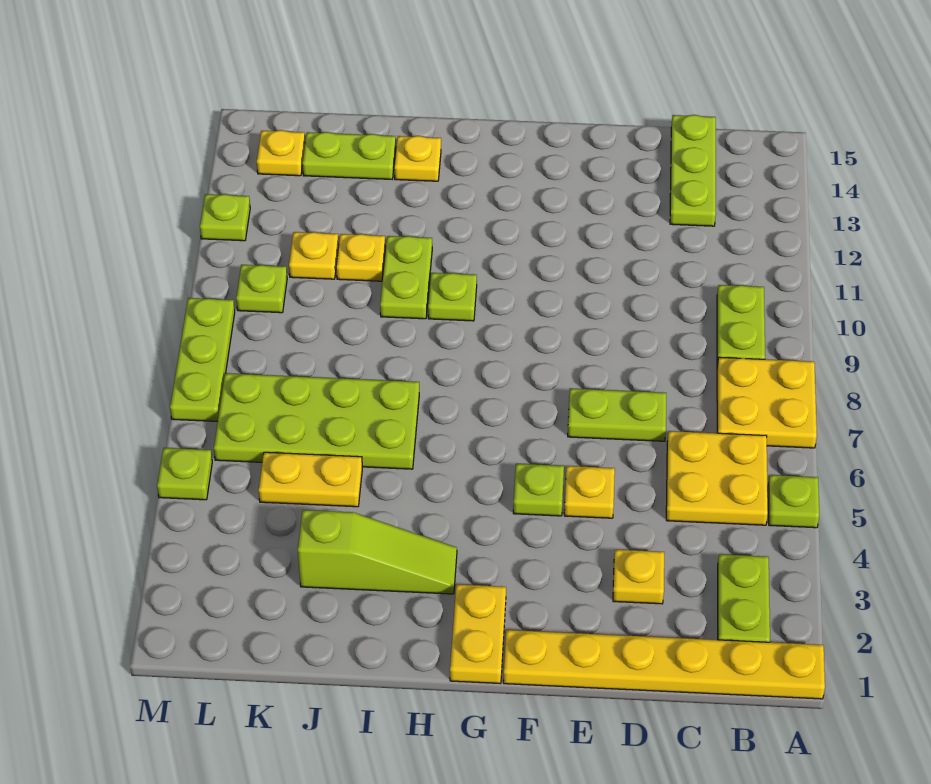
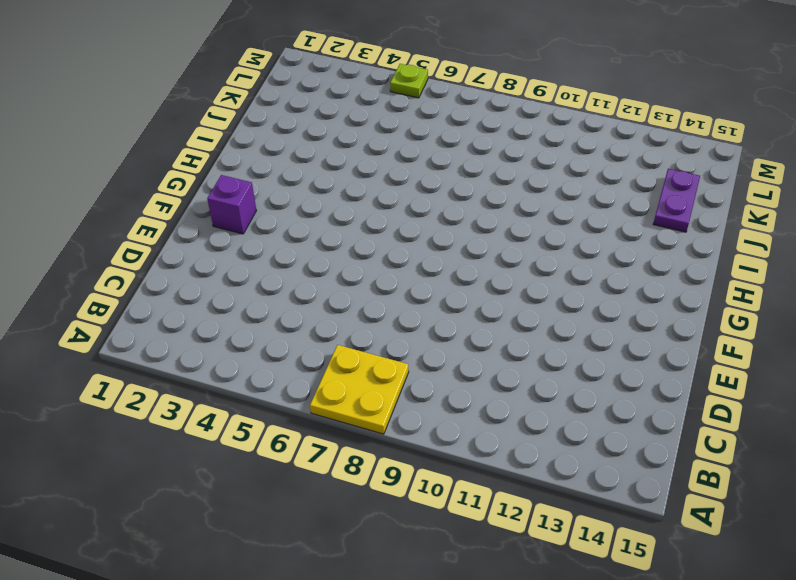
purple brick F2 level 1 -> none
purple plate J14:K14 level 1 -> lime plate J14:K14 level 1
none -> yellow plate A1:F1 level 1
none -> lime plate A5 level 1
none -> lime plate B2:B3 level 1

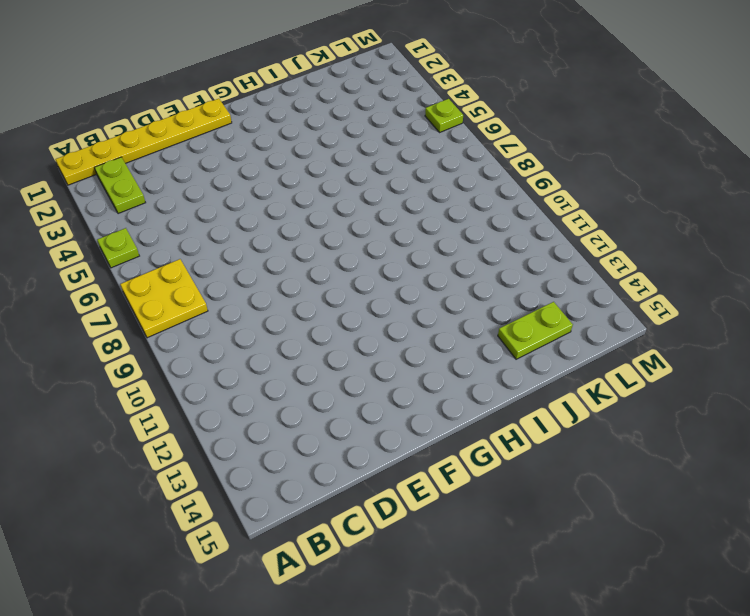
none -> yellow plate B5:C6 level 1
none -> lime plate B9:B10 level 1
none -> lime plate C13:C15 level 1

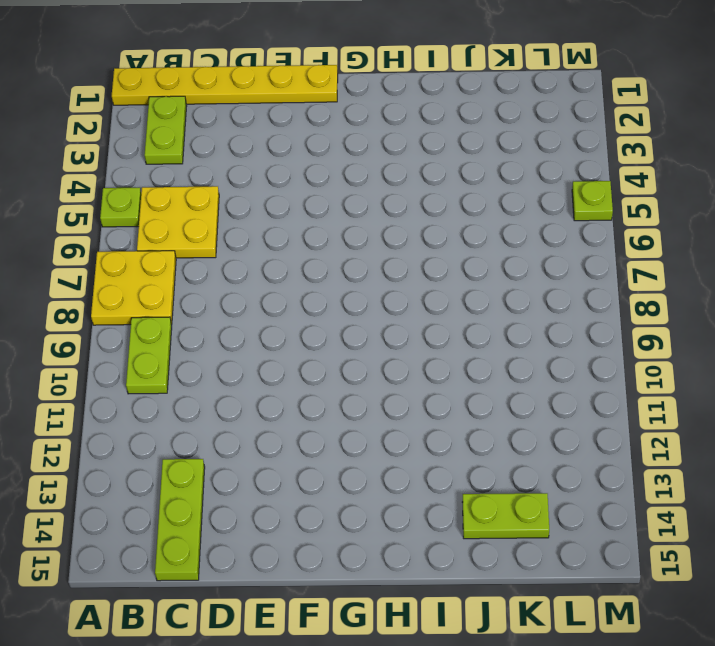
none -> yellow plate D3 level 1
none -> lime plate D7:E7 level 1
none -> yellow plate E5 level 1

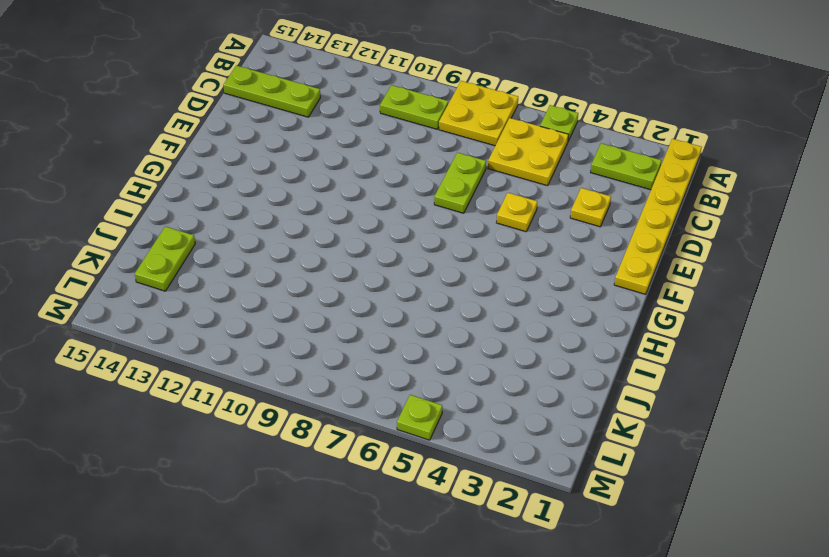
none -> lime plate F5 level 1
none -> yellow plate G1:G2 level 1
none -> lime slope H3:J3 level 1 top J

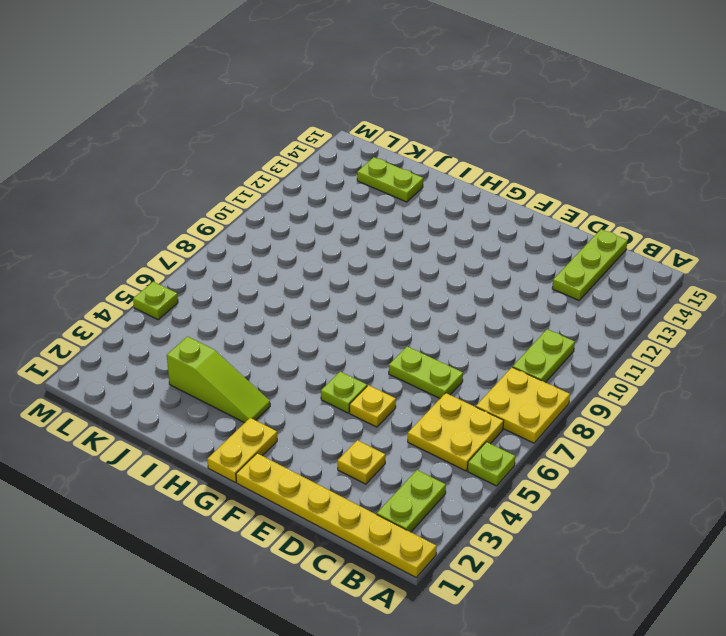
none -> lime plate H10 level 1
none -> lime plate I6:L7 level 1
none -> lime plate I10:I11 level 1

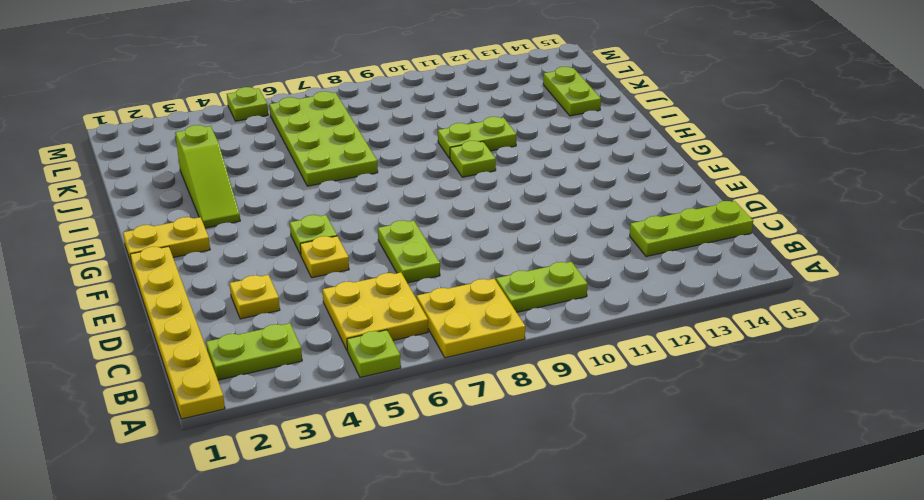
none -> yellow plate I14 level 1
none -> yellow plate J5:K5 level 1
none -> yellow plate J11 level 1

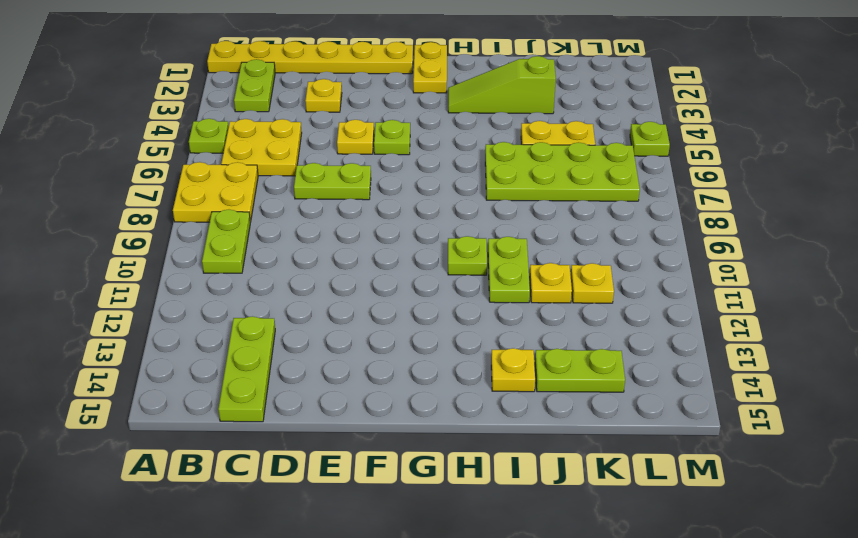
none -> lime plate L10 level 1
none -> yellow plate L14 level 1
none -> lime plate M7:M9 level 1

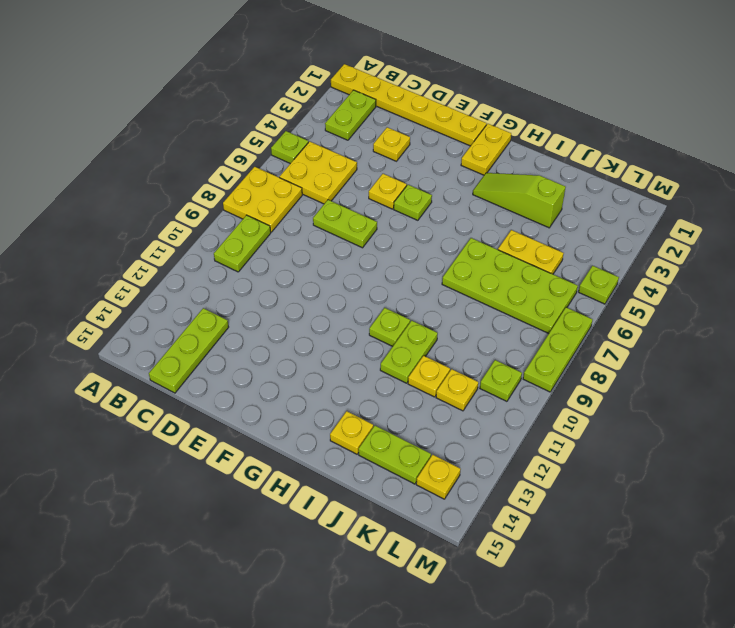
none -> lime plate M12 level 1

